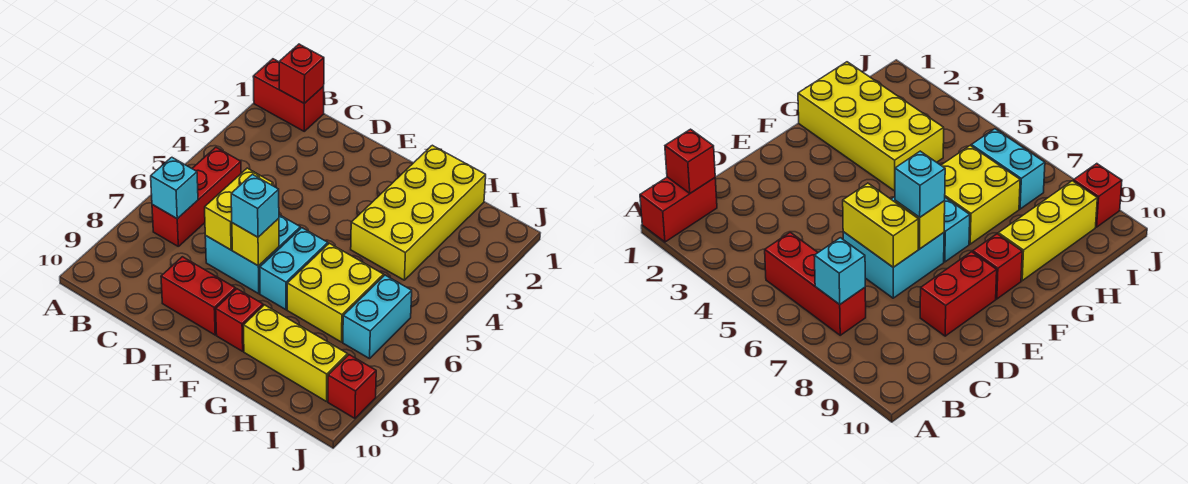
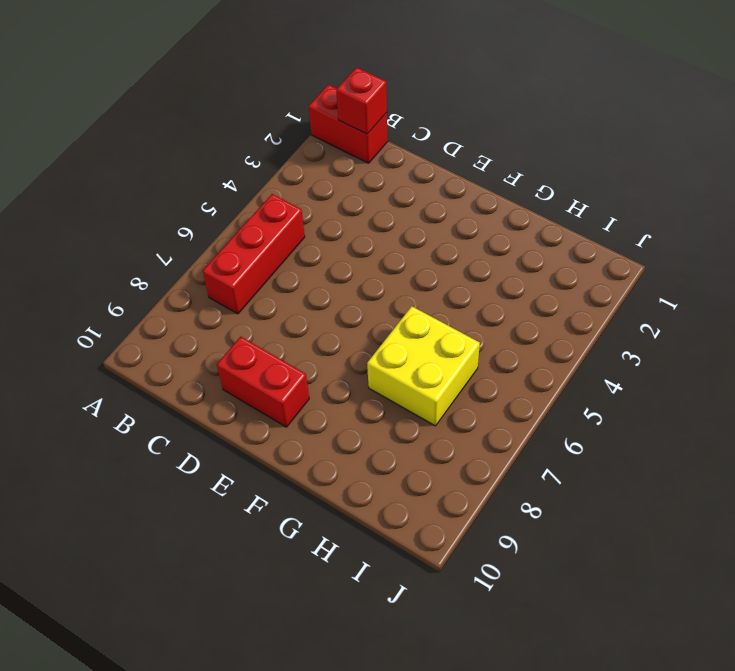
none -> cyan brick D6:E7 level 1
none -> cyan brick F6:F7 level 1
none -> red brick F9 level 1

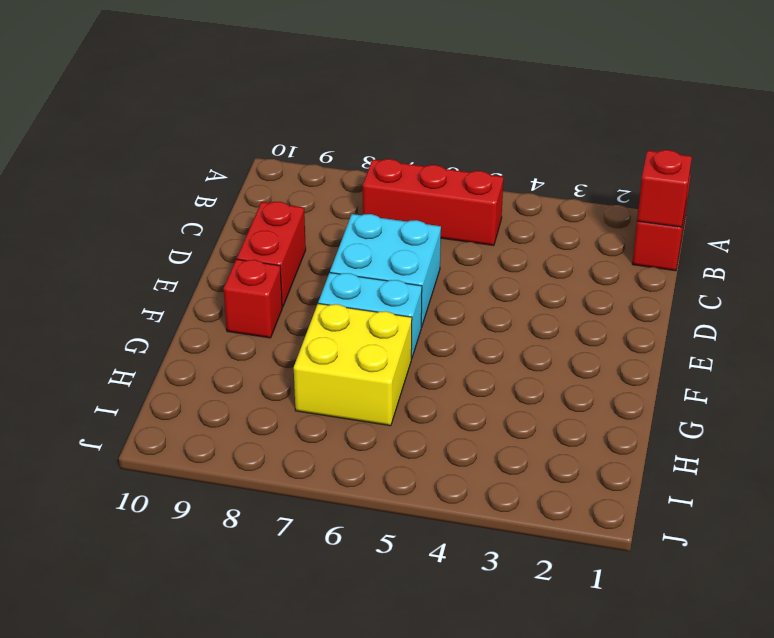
none -> yellow brick G1:H4 level 1
none -> yellow brick G9:I9 level 1
none -> cyan brick I6:I7 level 1

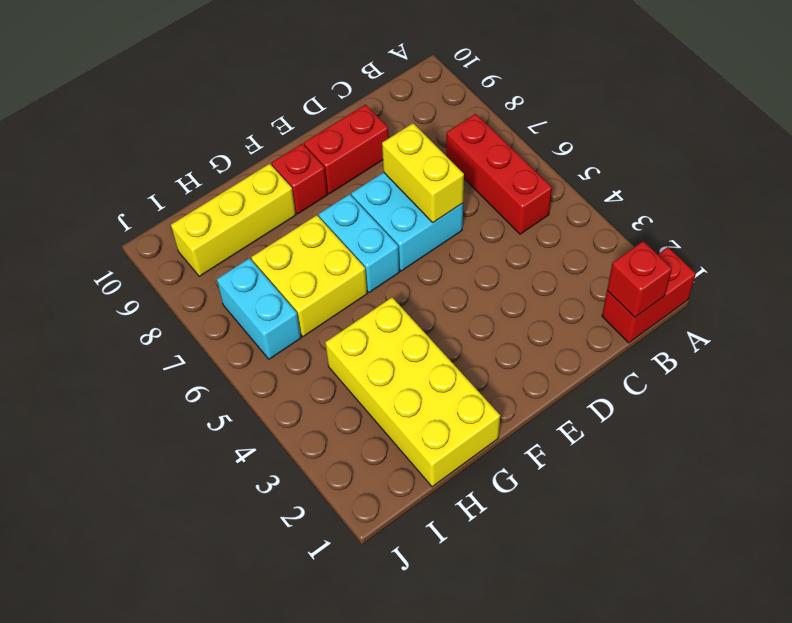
none -> red brick J9 level 1
none -> cyan brick B7 level 2
none -> yellow brick E7 level 2

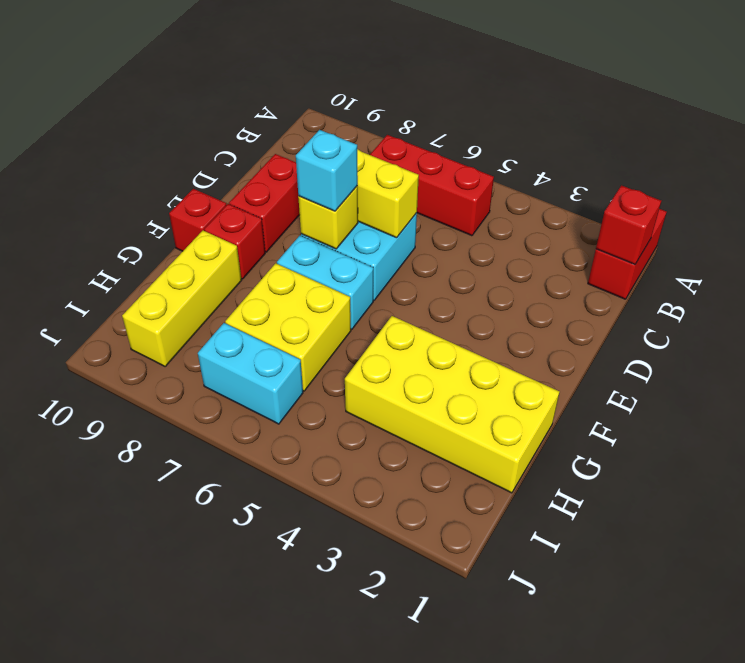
red brick F10 level 1 -> red brick J9 level 1
none -> cyan brick B7 level 2

